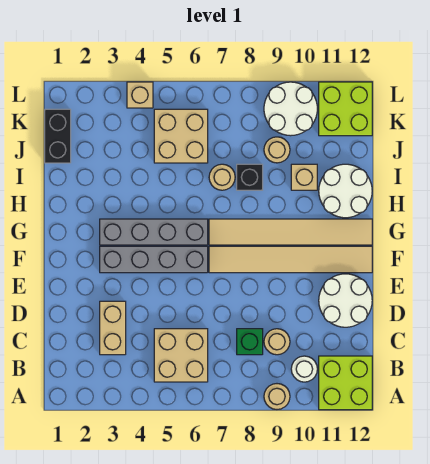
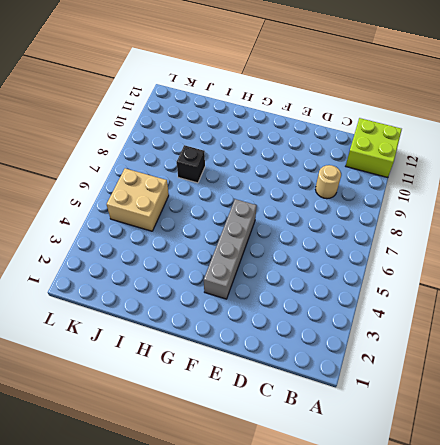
none -> tan round brick A9 level 1
none -> tan brick B5:C6 level 1
none -> white round brick B10 level 1

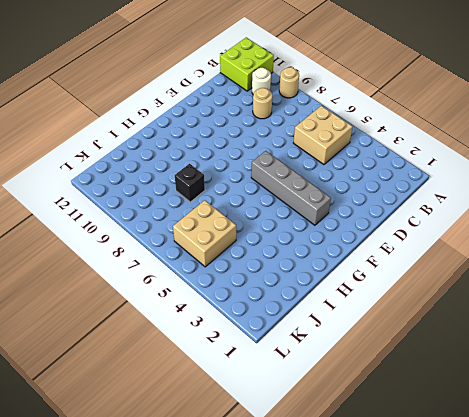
none -> tan brick C3:D3 level 1
none -> green brick C8 level 1
none -> white round brick D11:E12 level 1

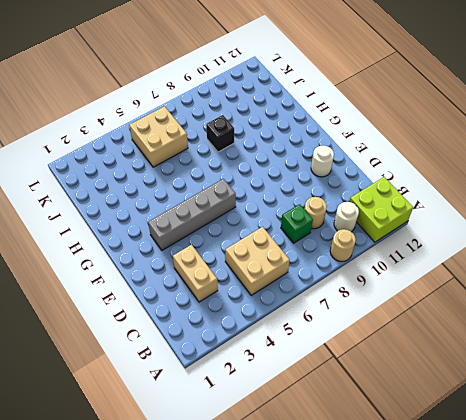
white round brick E11 level 1 -> white round brick D11:E12 level 1
none -> tan tile F7:F12 level 1
none -> grey brick G3:G6 level 1
none -> tan tile G7:G12 level 1

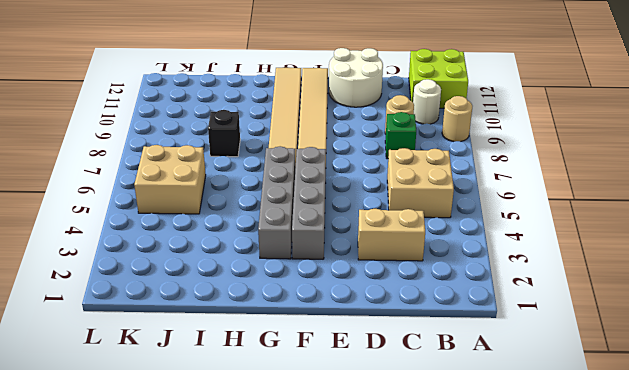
none -> white round brick H11:I12 level 1
none -> tan round brick I7 level 1
none -> tan brick I10 level 1

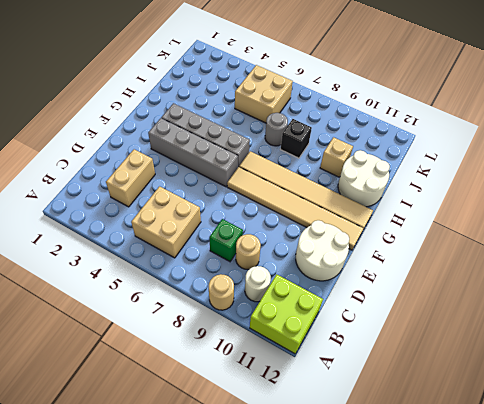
grey round brick I7 level 1 -> tan round brick I7 level 1
none -> black brick J1:K1 level 1
none -> tan round brick J9 level 1
none -> white round brick K9:L10 level 1

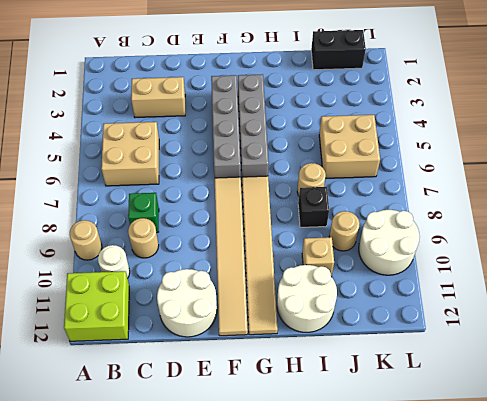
none -> lime brick K11:L12 level 1
none -> tan brick L4 level 1

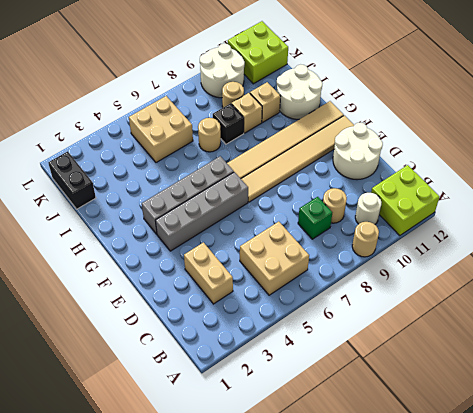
tan brick I9 level 1 -> tan brick L4 level 1

